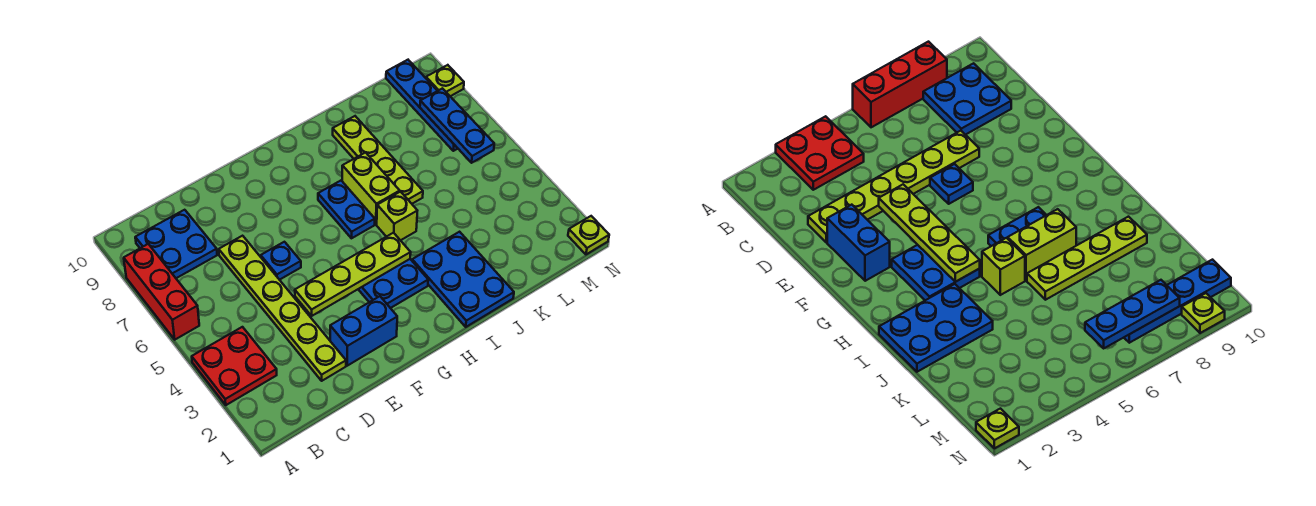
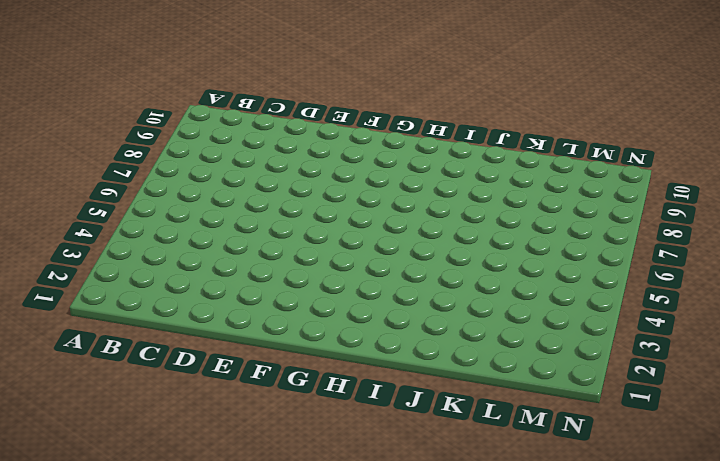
none -> red plate A3:B4 level 1
none -> red brick A6:A8 level 1
none -> blue plate B8:C9 level 1

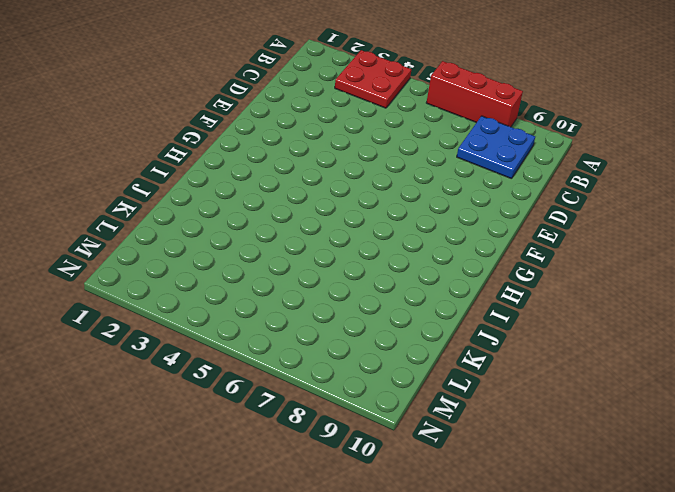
none -> lime plate D2:D7 level 1
none -> blue brick E2:F2 level 1
none -> blue plate E6 level 1

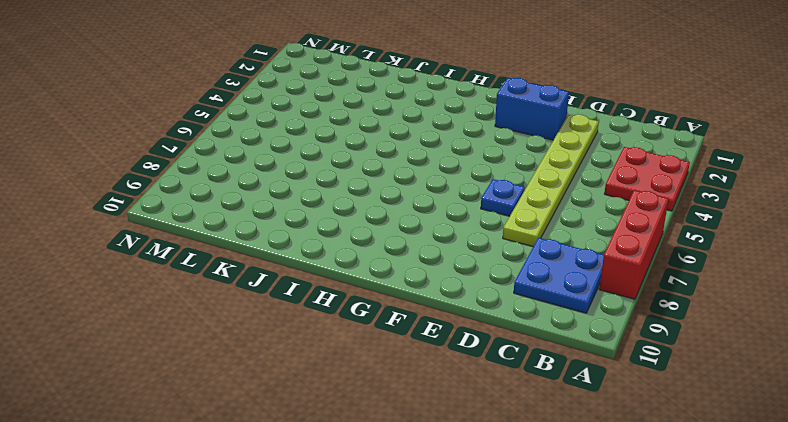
none -> blue plate G3:H4 level 1
none -> blue plate H6:H7 level 1
none -> blue plate I1:J3 level 1

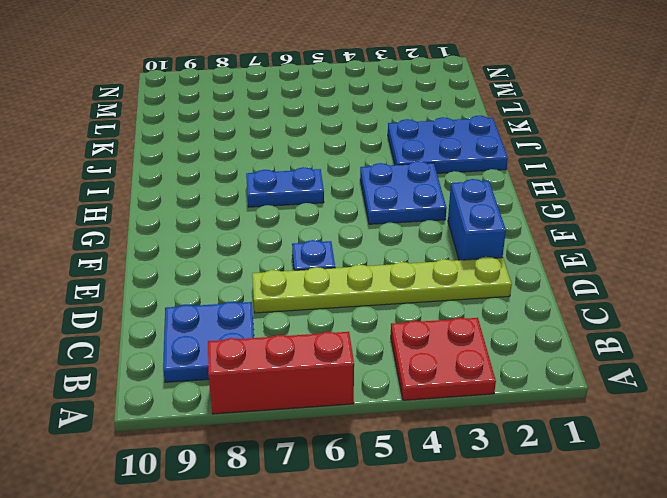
none -> lime brick I5 level 1
none -> lime brick I6:I7 level 1
none -> lime plate J6:J9 level 1

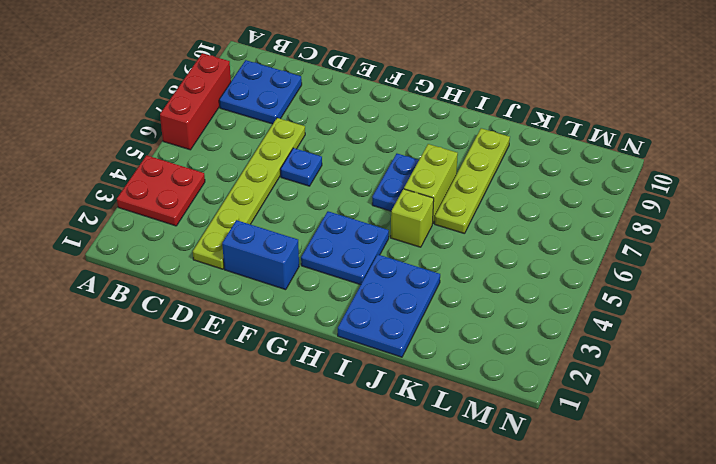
none -> blue plate M7:M10 level 1
none -> lime plate N1 level 1
none -> lime plate N9 level 1

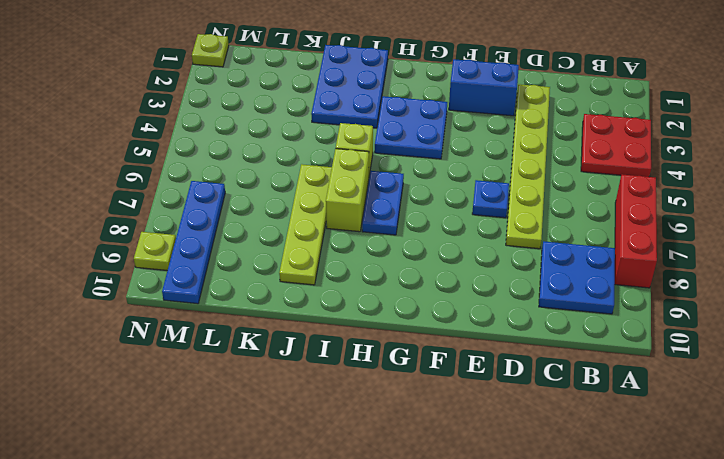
none -> lime plate E4:H4 level 2
none -> blue plate M6:M8 level 2

